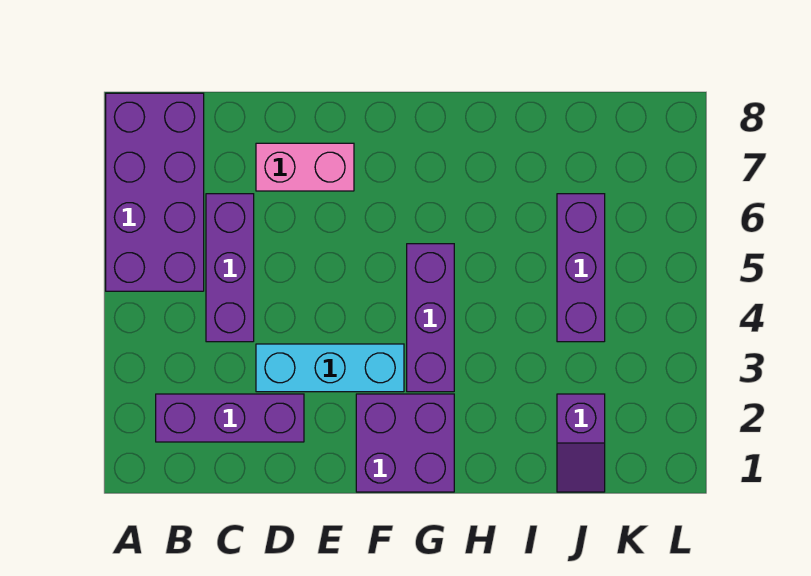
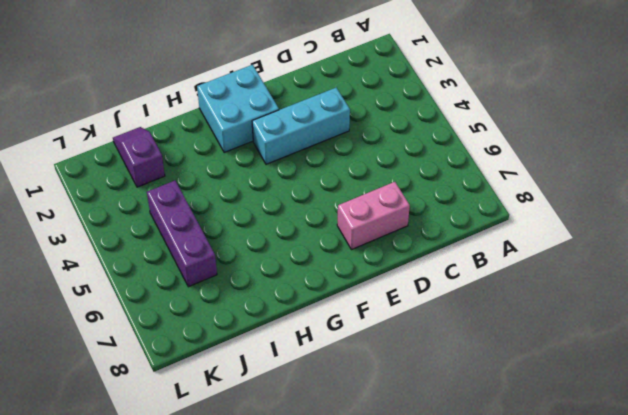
cyan brick F1:G2 level 1 -> purple brick F1:G2 level 1
none -> purple brick A5:B8 level 1
none -> purple brick B2:D2 level 1

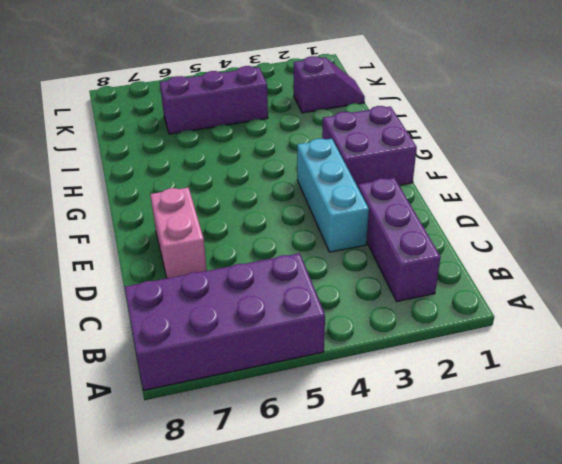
none -> purple brick C4:C6 level 1
none -> purple brick G3:G5 level 1

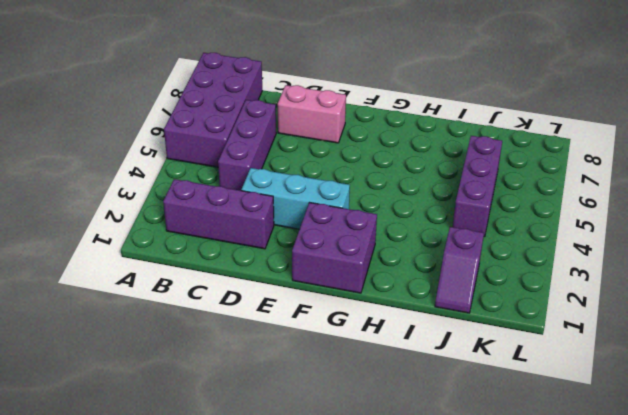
none -> purple brick G3:G5 level 1

